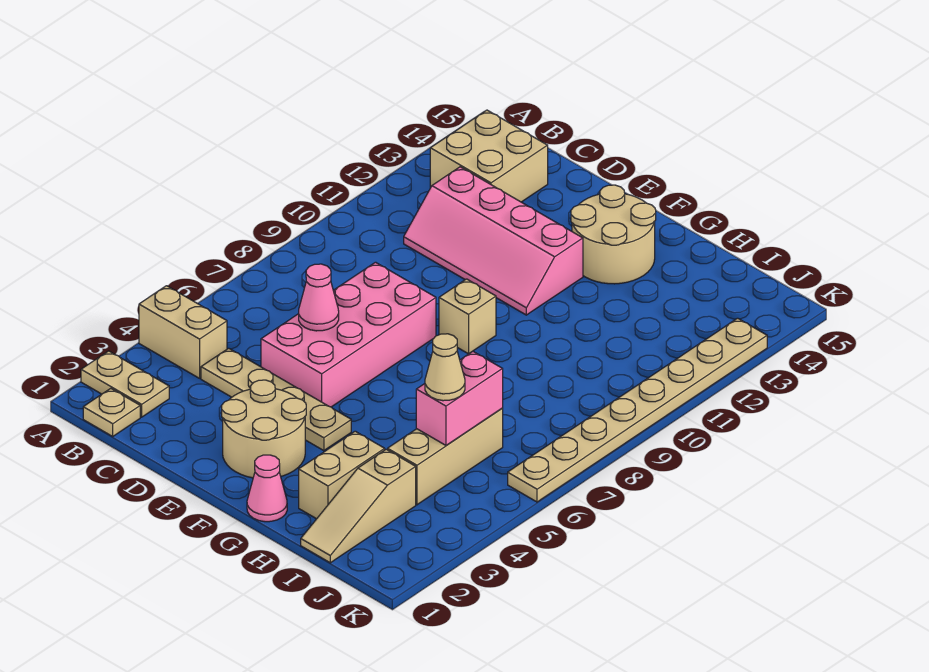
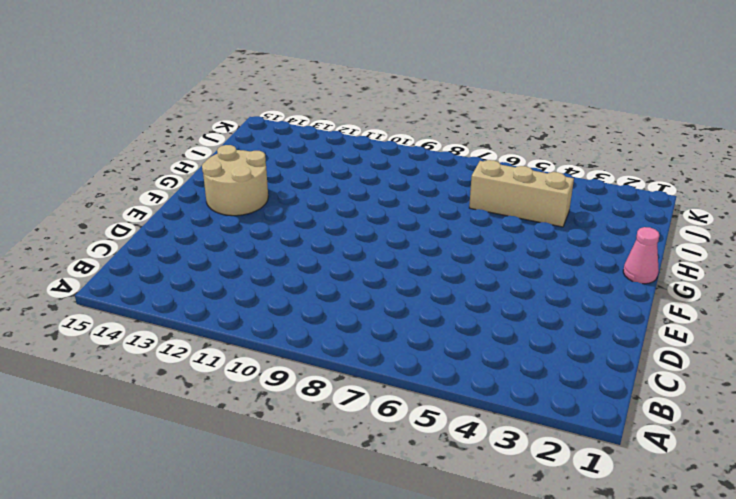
none -> tan plate A2:B2 level 1
none -> tan brick A4:B4 level 1
none -> tan plate B1 level 1

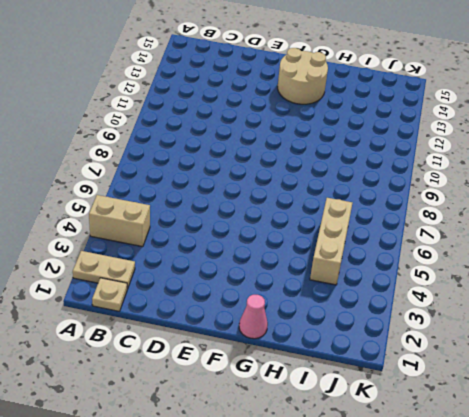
none -> tan brick B13:C14 level 1
none -> tan plate C4:F4 level 1
none -> pink slope C11:F12 level 1 top 12

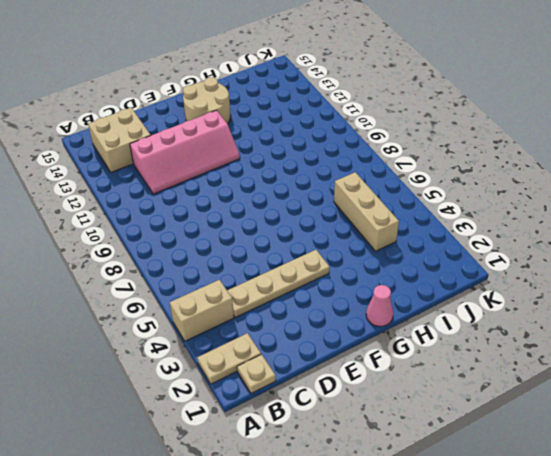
none -> pink brick D5:E8 level 1
none -> tan round brick E2:F3 level 1
none -> tan brick F9 level 1

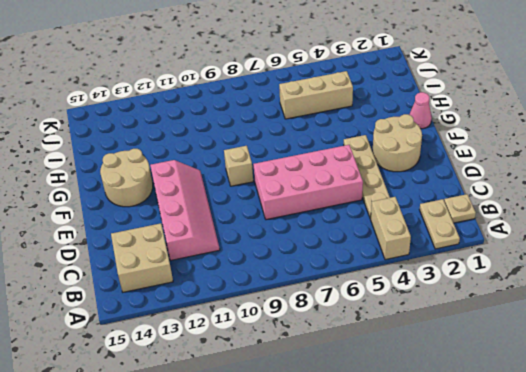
none -> tan brick H2:H3 level 1
none -> tan slope I1:I3 level 1 top 3
none -> tan plate K6:K13 level 1

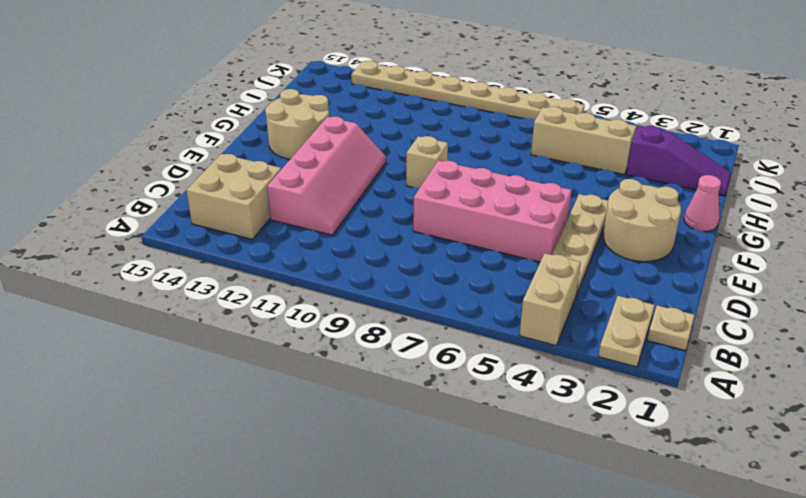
purple slope I1:I3 level 1 top 3 -> tan slope I1:I3 level 1 top 3
none -> tan brick H2:H3 level 1
none -> pink cone D6 level 2
none -> pink brick I5:I6 level 2

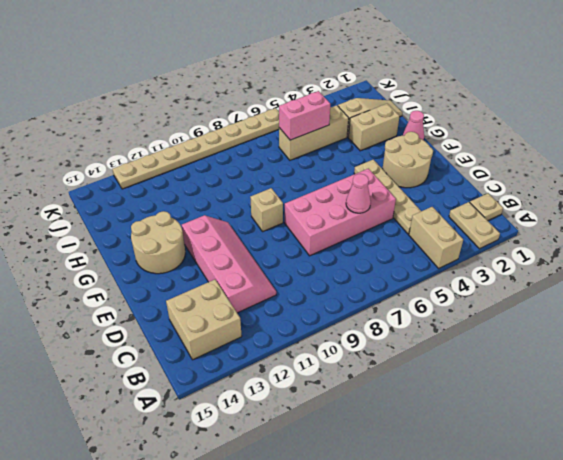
none -> tan cone I5 level 3

